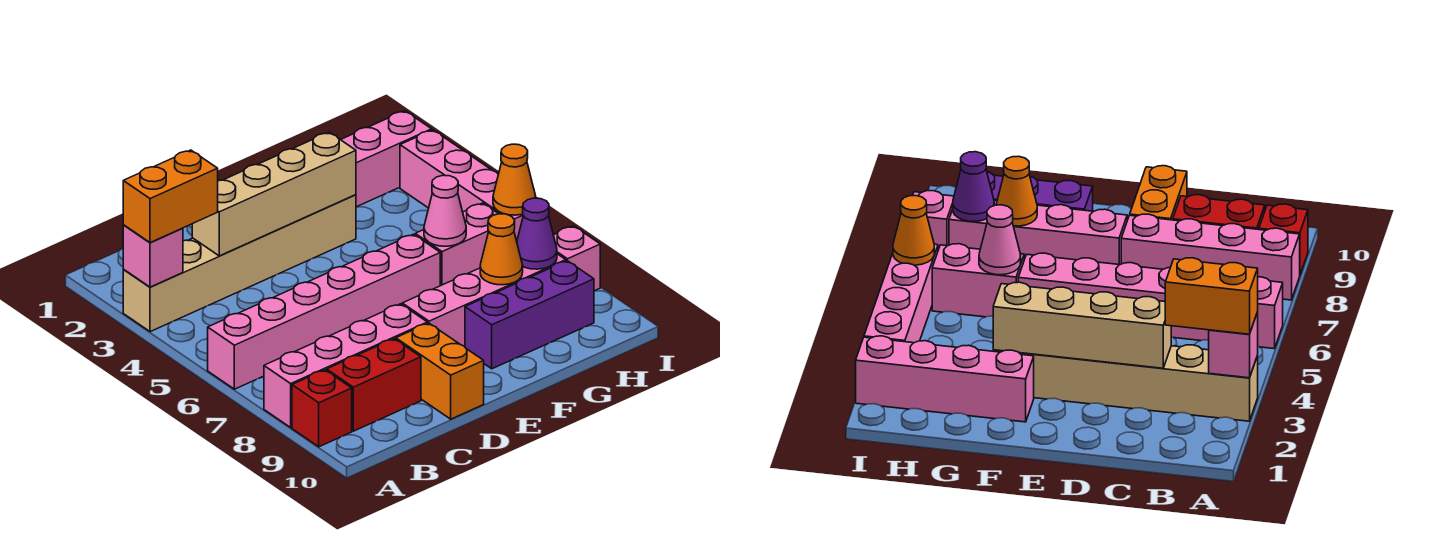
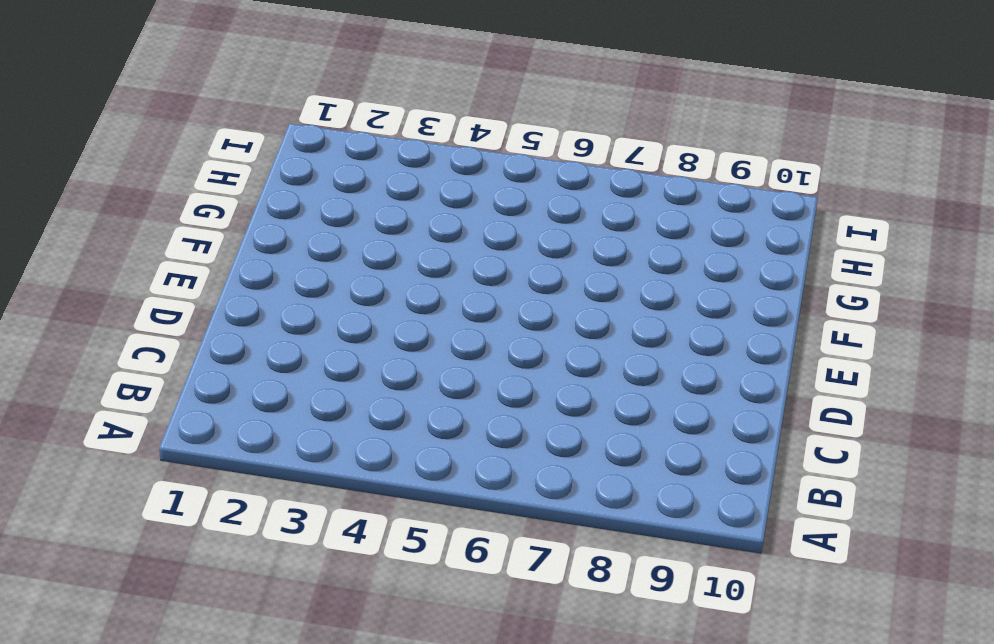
none -> tan brick A3:F3 level 1
none -> pink brick A6:F6 level 1
none -> pink brick A8:D8 level 1

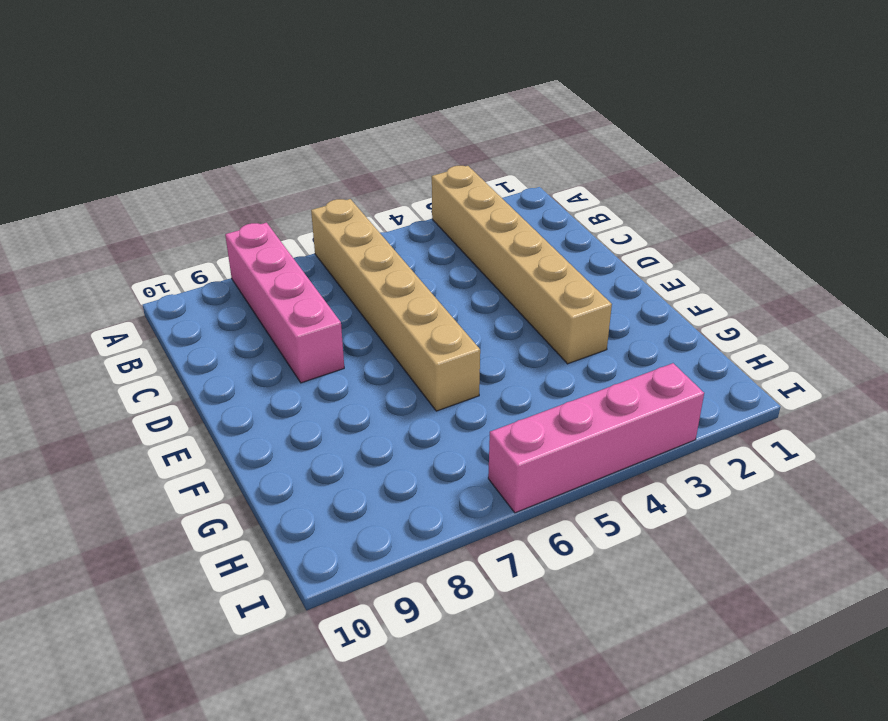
tan brick A6:F6 level 1 -> pink brick A6:F6 level 1
none -> red brick A9 level 1
none -> red brick B9:C9 level 1
none -> orange brick D9:D10 level 1

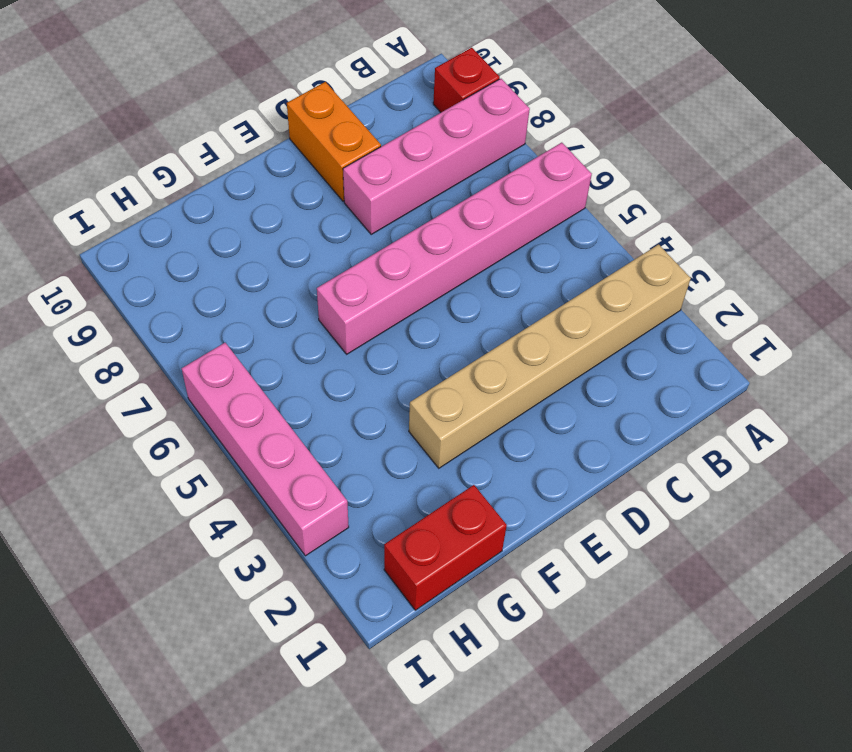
red brick G1:H1 level 1 -> red brick B9:C9 level 1
none -> pink brick E8:H8 level 1
none -> pink brick F2:I2 level 1
none -> purple brick F9:H9 level 1

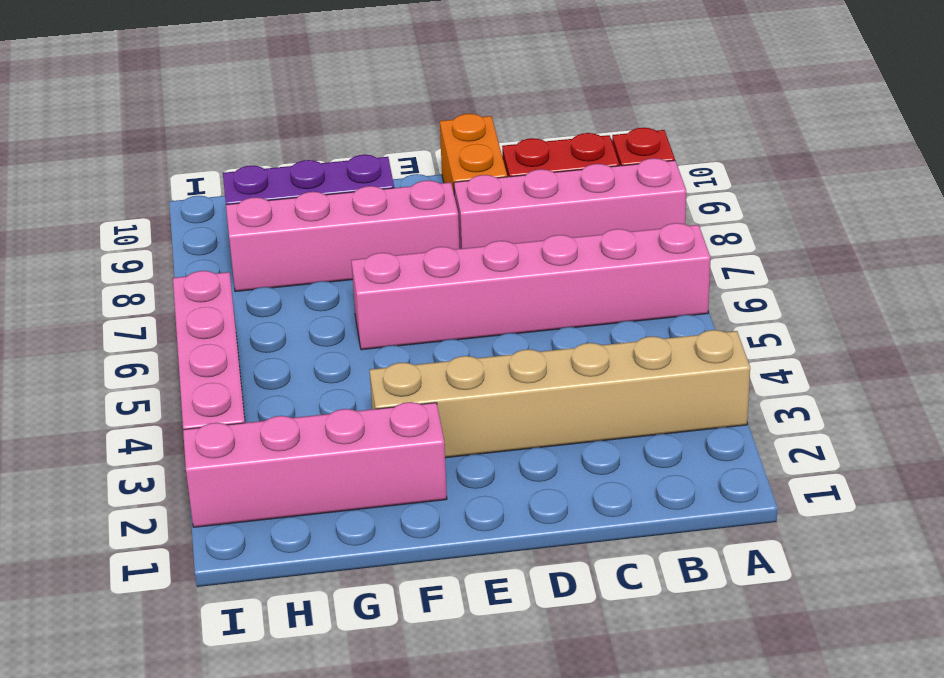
none -> pink brick G6:H6 level 1
none -> pink brick I8 level 1
none -> pink brick A3 level 2

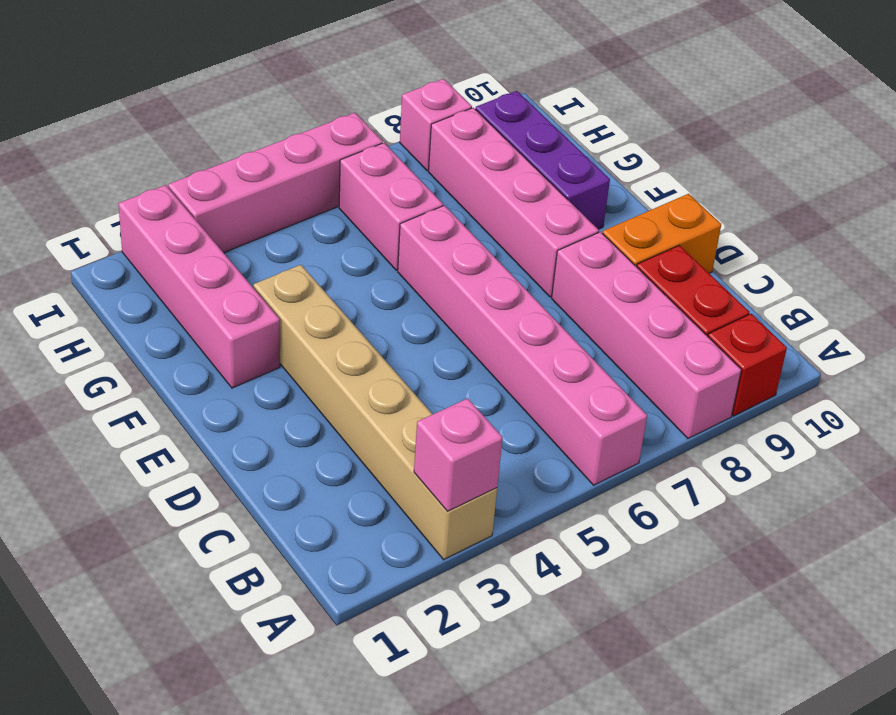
none -> tan brick C3:F3 level 2
none -> pink cone G6 level 2
none -> orange cone G8 level 2

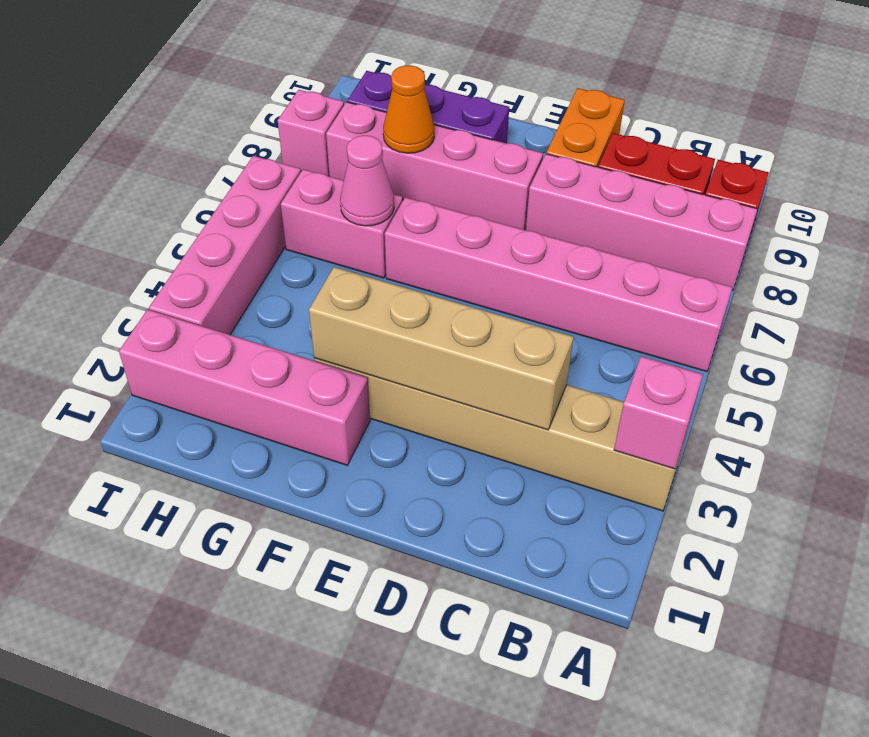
none -> purple cone H8 level 2
none -> orange cone I6 level 2
none -> orange brick A3:B3 level 3

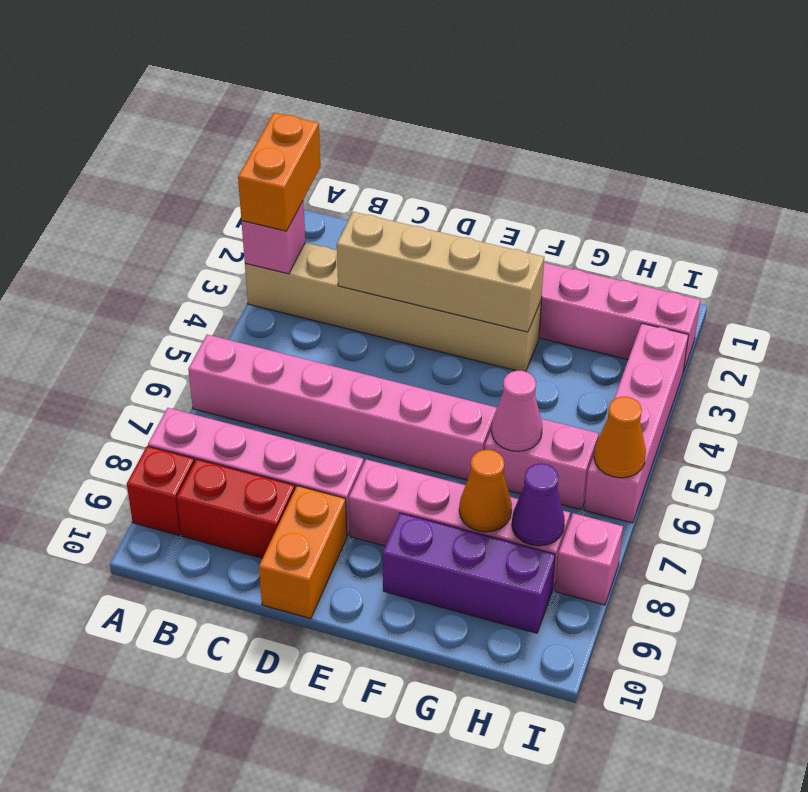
orange brick A2:A3 level 3 -> orange brick A3:B3 level 3

